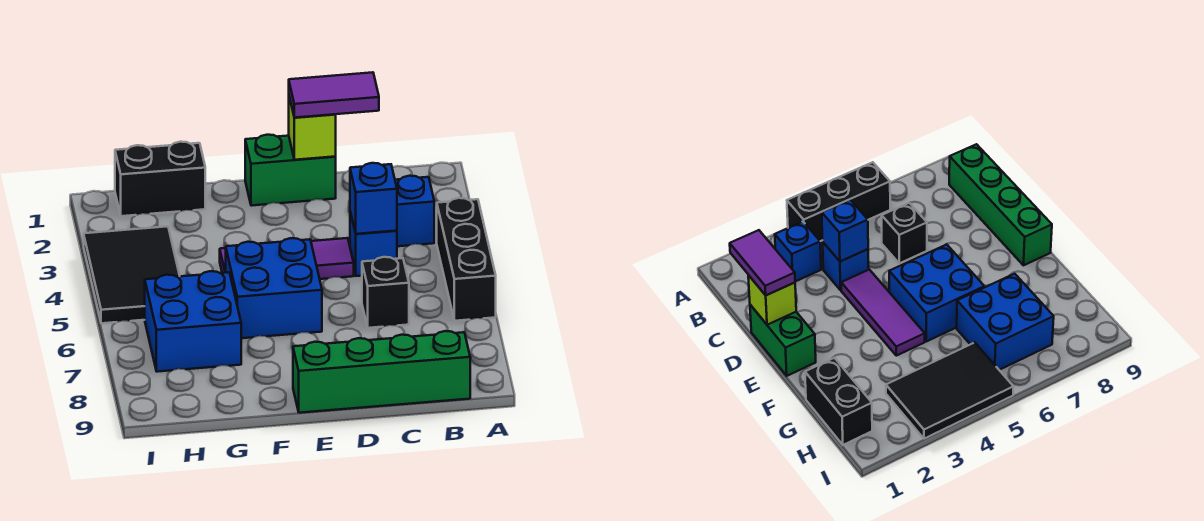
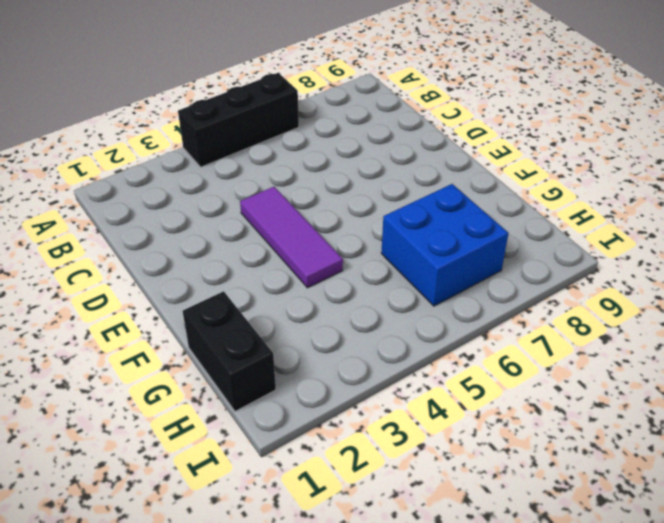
none -> blue brick B3 level 1
none -> green brick B9:E9 level 1
none -> blue brick C4 level 1

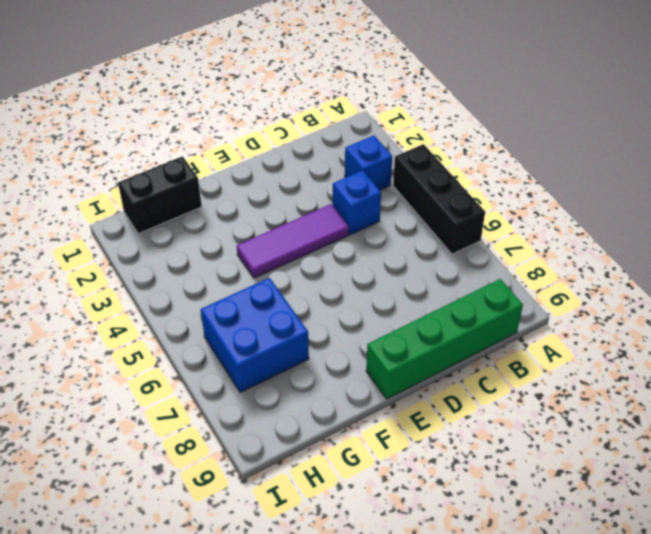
none -> black brick C6 level 1
none -> green brick D1:E1 level 1
none -> blue brick E5:F6 level 1

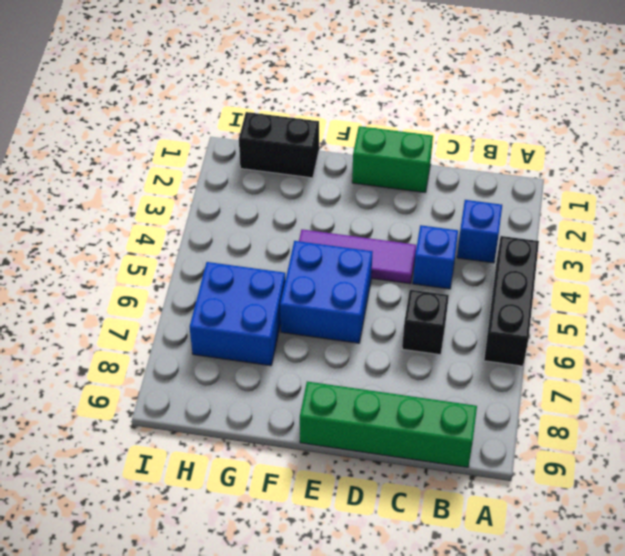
none -> black tile H3:I5 level 1
none -> blue brick C4 level 2
none -> lime brick D1 level 2

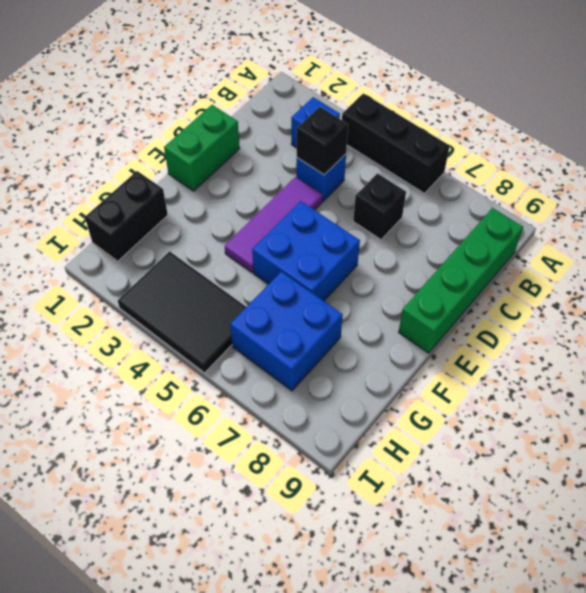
black brick C4 level 2 -> blue brick C4 level 2
none -> lime brick D1 level 2
none -> purple tile C1:D1 level 3

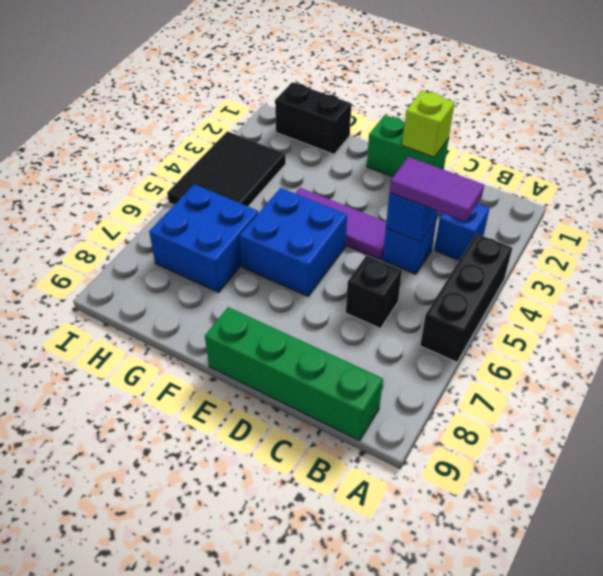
purple tile B4:C4 level 3 -> purple tile C1:D1 level 3

